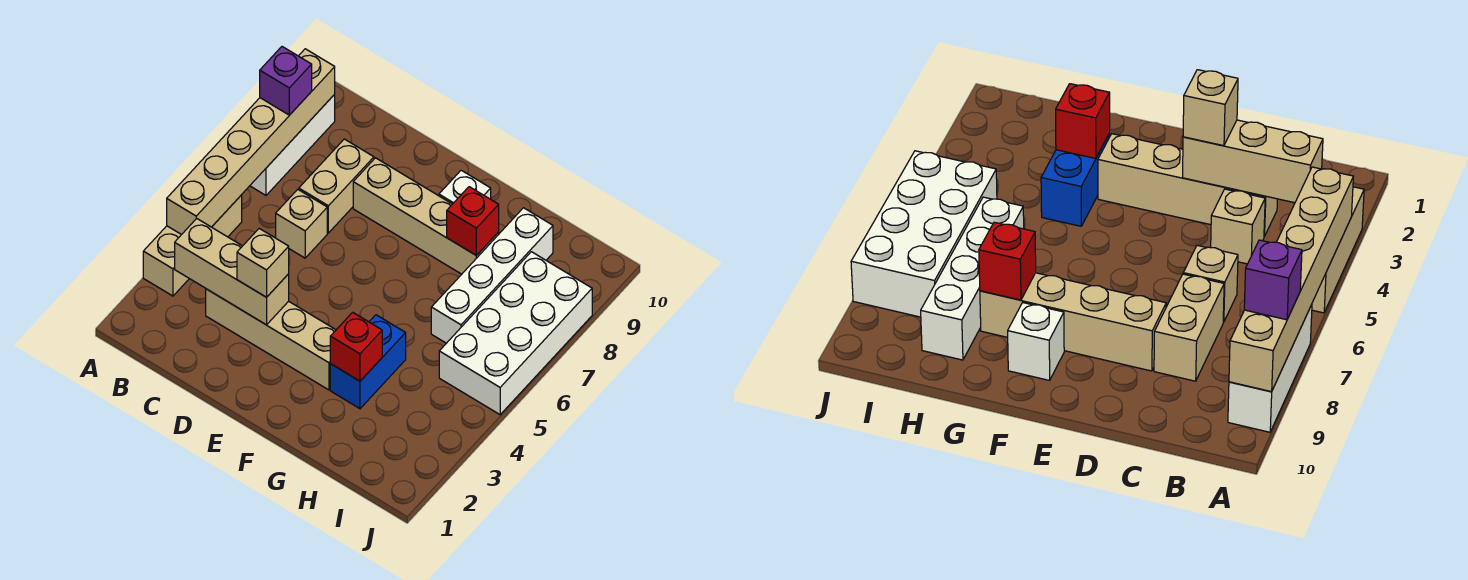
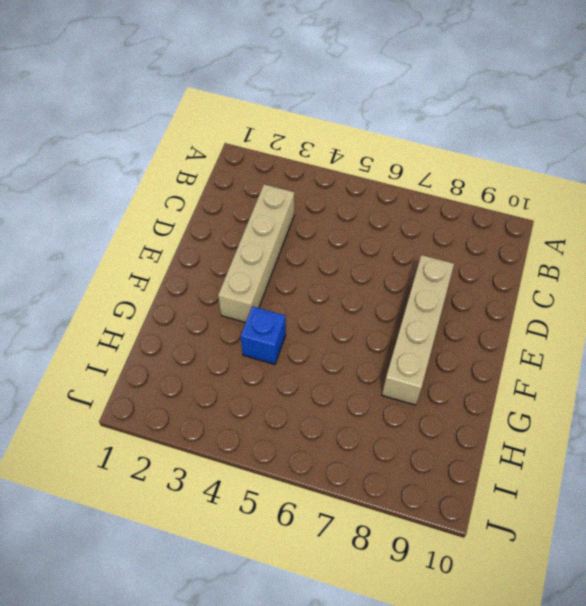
blue brick G4 level 1 -> blue brick G3:G4 level 1
none -> tan brick A3:A5 level 1
none -> white brick A7:A9 level 1
none -> tan brick C4 level 1

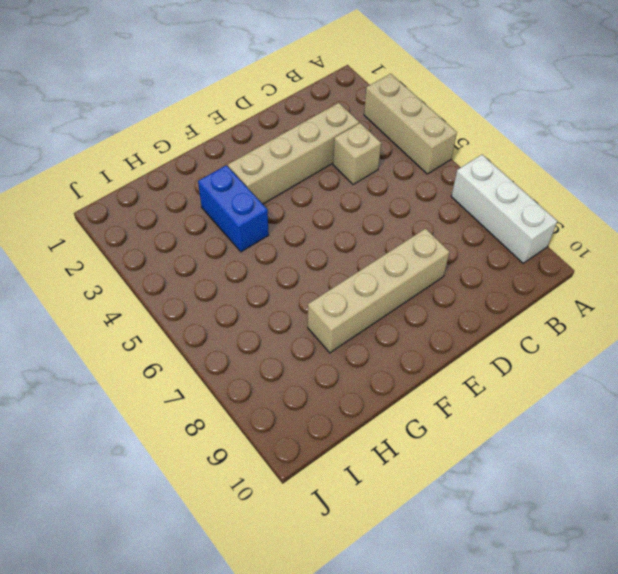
none -> tan brick C6 level 1
none -> tan brick C7:C8 level 1
none -> white brick F9 level 1

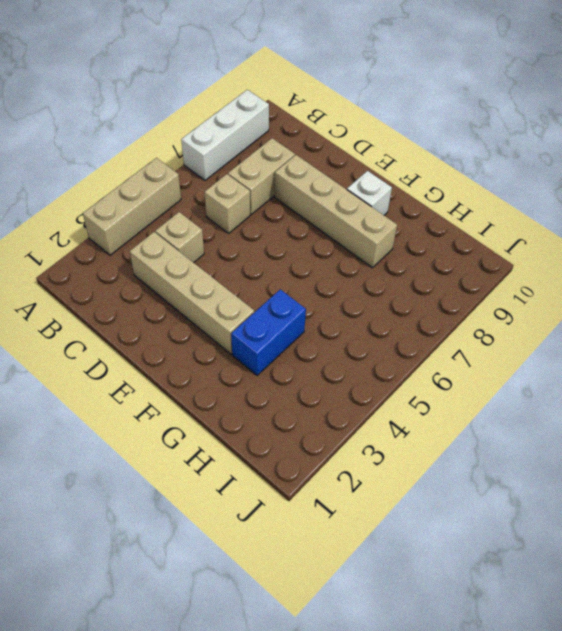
none -> white brick H6:H9 level 1
none -> white brick I5:J8 level 1
none -> tan brick A4:A9 level 2

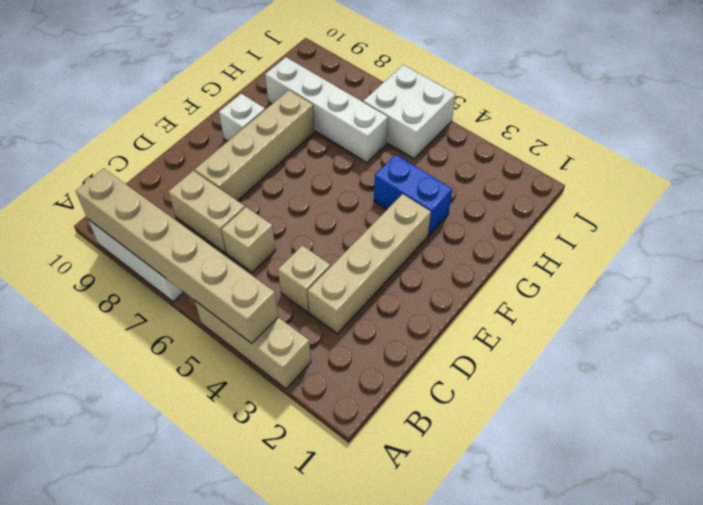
white brick I5:J6 level 1 -> white brick I5:J8 level 1
none -> tan brick B3:D3 level 2
none -> red brick G3 level 2
none -> red brick G8 level 2

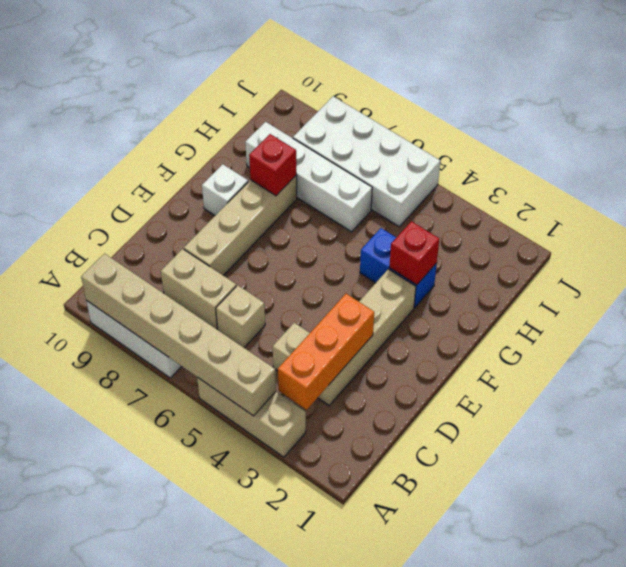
orange brick B3:D3 level 2 -> tan brick B3:D3 level 2
none -> purple brick A8 level 3
none -> tan brick D3 level 3

